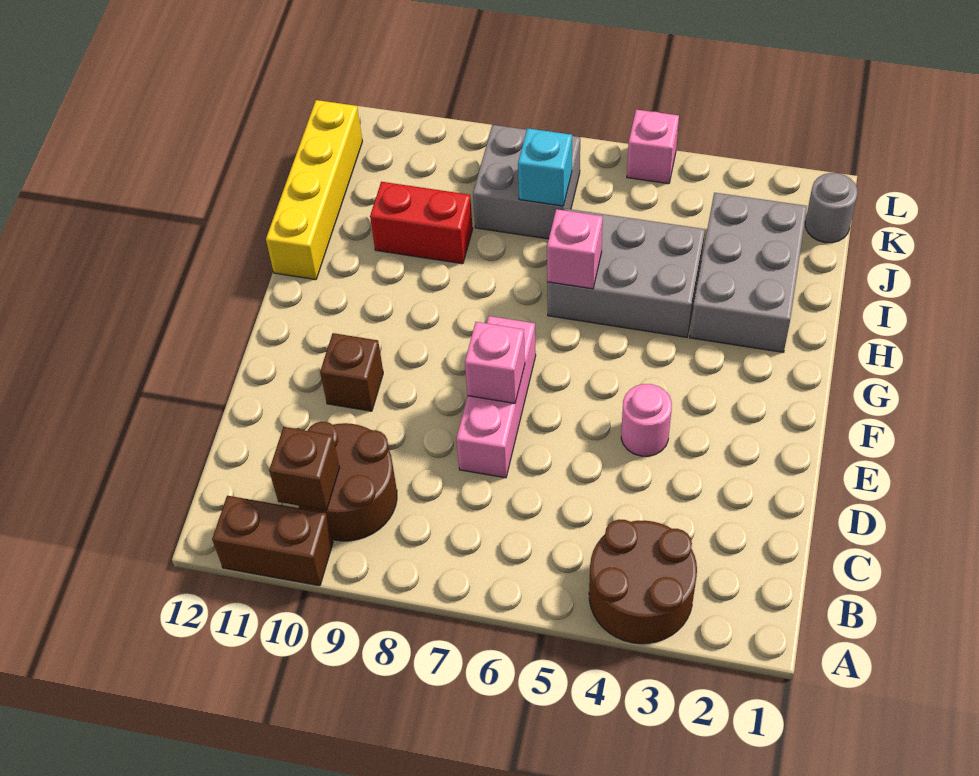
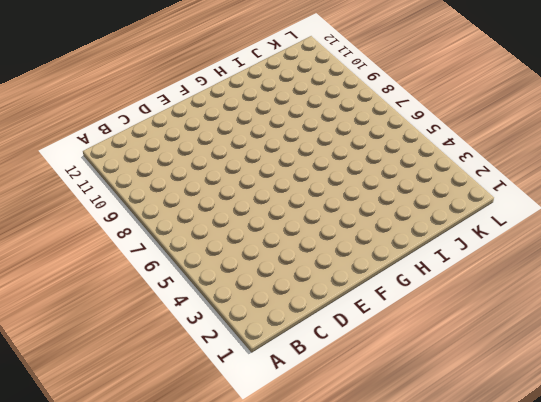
none -> brown round brick A3:B4 level 1
none -> brown brick A10:A11 level 1
none -> brown round brick B9:C10 level 1

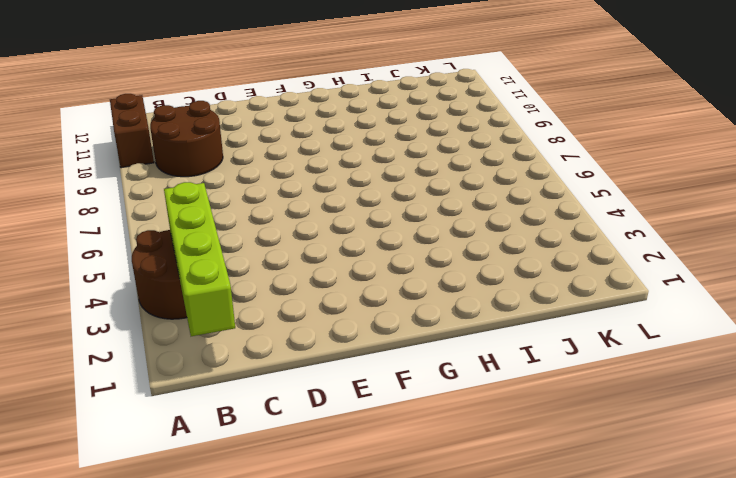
lime brick B1:B4 level 2 -> none
none -> pink brick D7:F7 level 1
none -> pink round brick E4 level 1
none -> brown brick E10 level 1

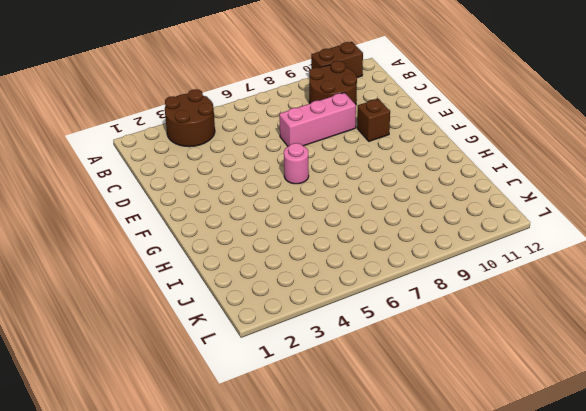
pink brick D7:D9 level 1 -> pink brick D7:F7 level 1
pink round brick F6 level 1 -> pink round brick E4 level 1
none -> grey brick H2:J3 level 1
none -> grey brick H4:I6 level 1
none -> yellow brick H12:K12 level 1

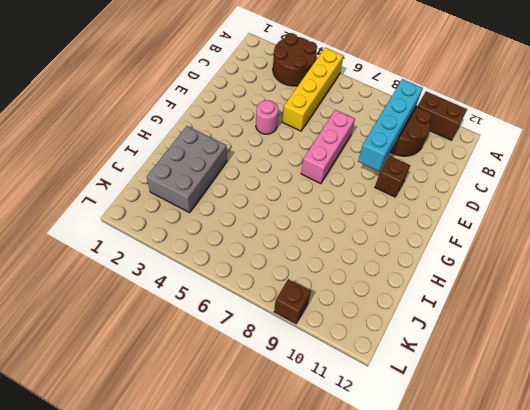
yellow brick A5:D5 level 1 -> yellow brick H12:K12 level 1
cyan brick B9:E9 level 2 -> none
brown brick L9 level 1 -> brown brick B10 level 2
none -> grey brick H4:I6 level 1
none -> red brick I9:I10 level 1
none -> grey brick J7:K8 level 1

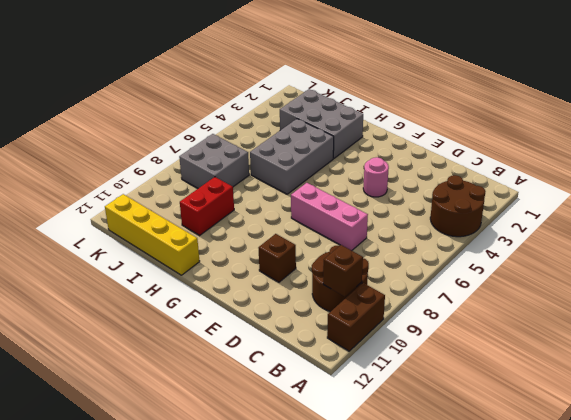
none -> grey round brick K1 level 1
none -> pink brick L5 level 1
none -> pink brick E7 level 2

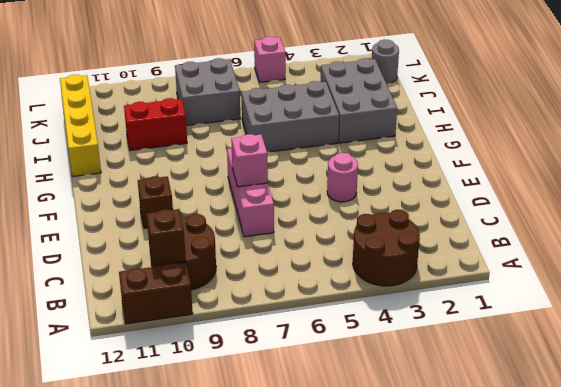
none -> pink brick H6 level 2
none -> cyan brick J7 level 2

